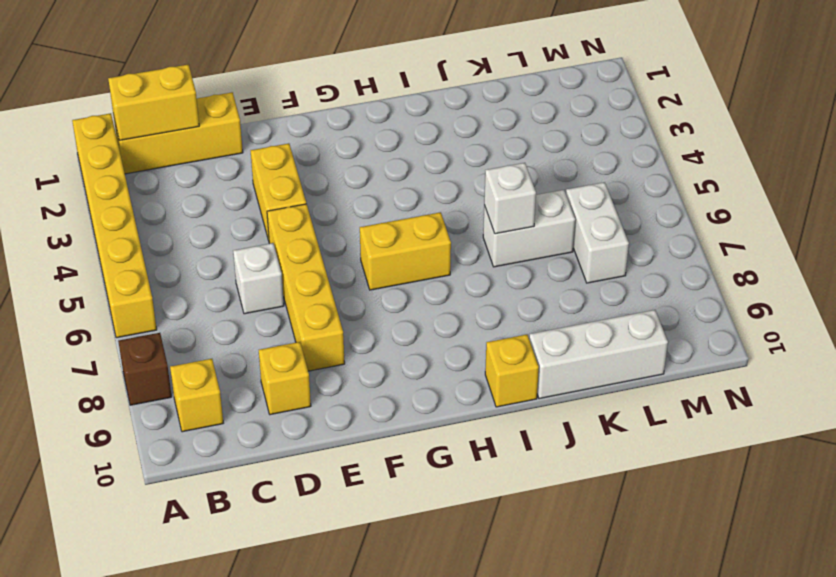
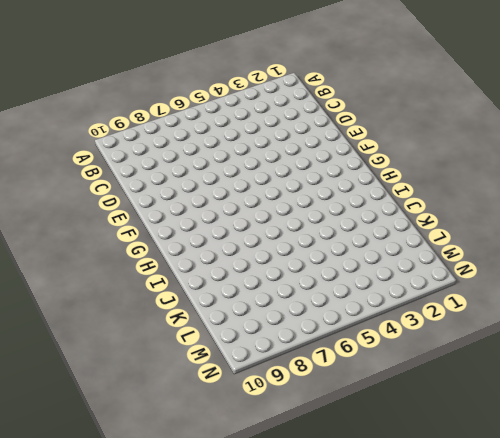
none -> yellow brick A1:A6 level 1
none -> brown brick A8 level 1
none -> yellow brick B1:D1 level 1

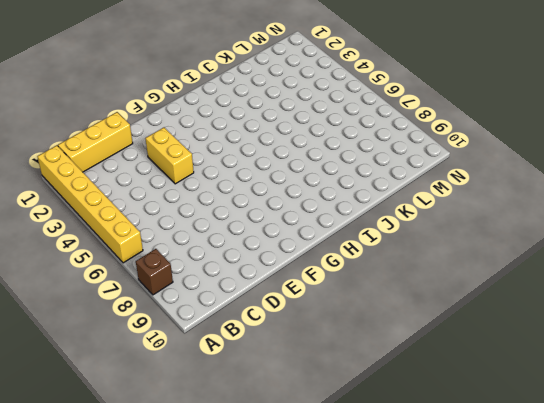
none -> yellow brick B9 level 1
none -> white brick D6 level 1
none -> yellow brick D9 level 1

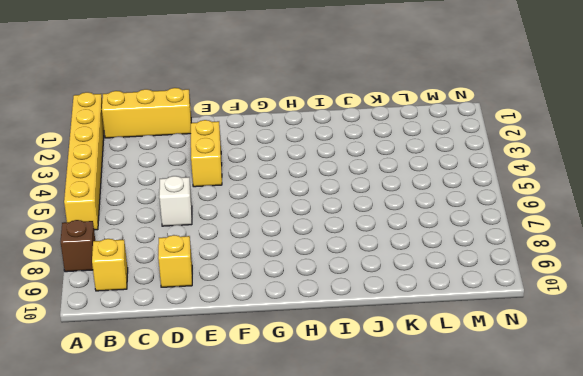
none -> yellow brick E5:E8 level 1
none -> yellow brick G6:H6 level 1
none -> yellow brick I10 level 1

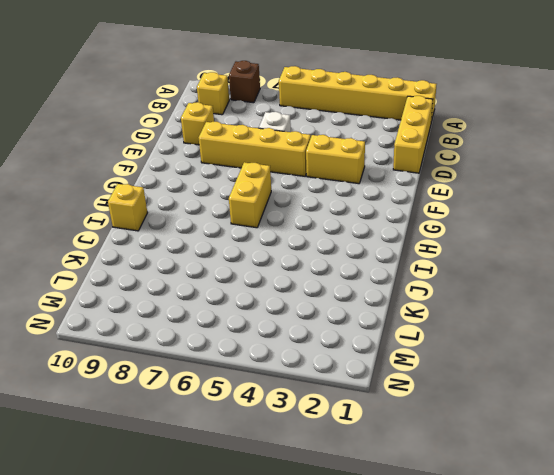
none -> white brick J6:K6 level 1
none -> white brick J10:L10 level 1
none -> white brick L6:L7 level 1

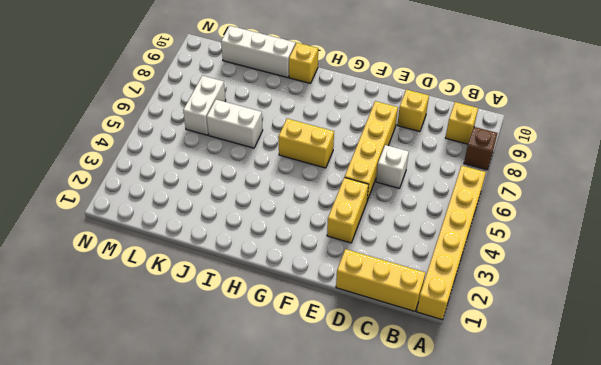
none -> yellow brick B1:C1 level 2
none -> white brick J6 level 2

